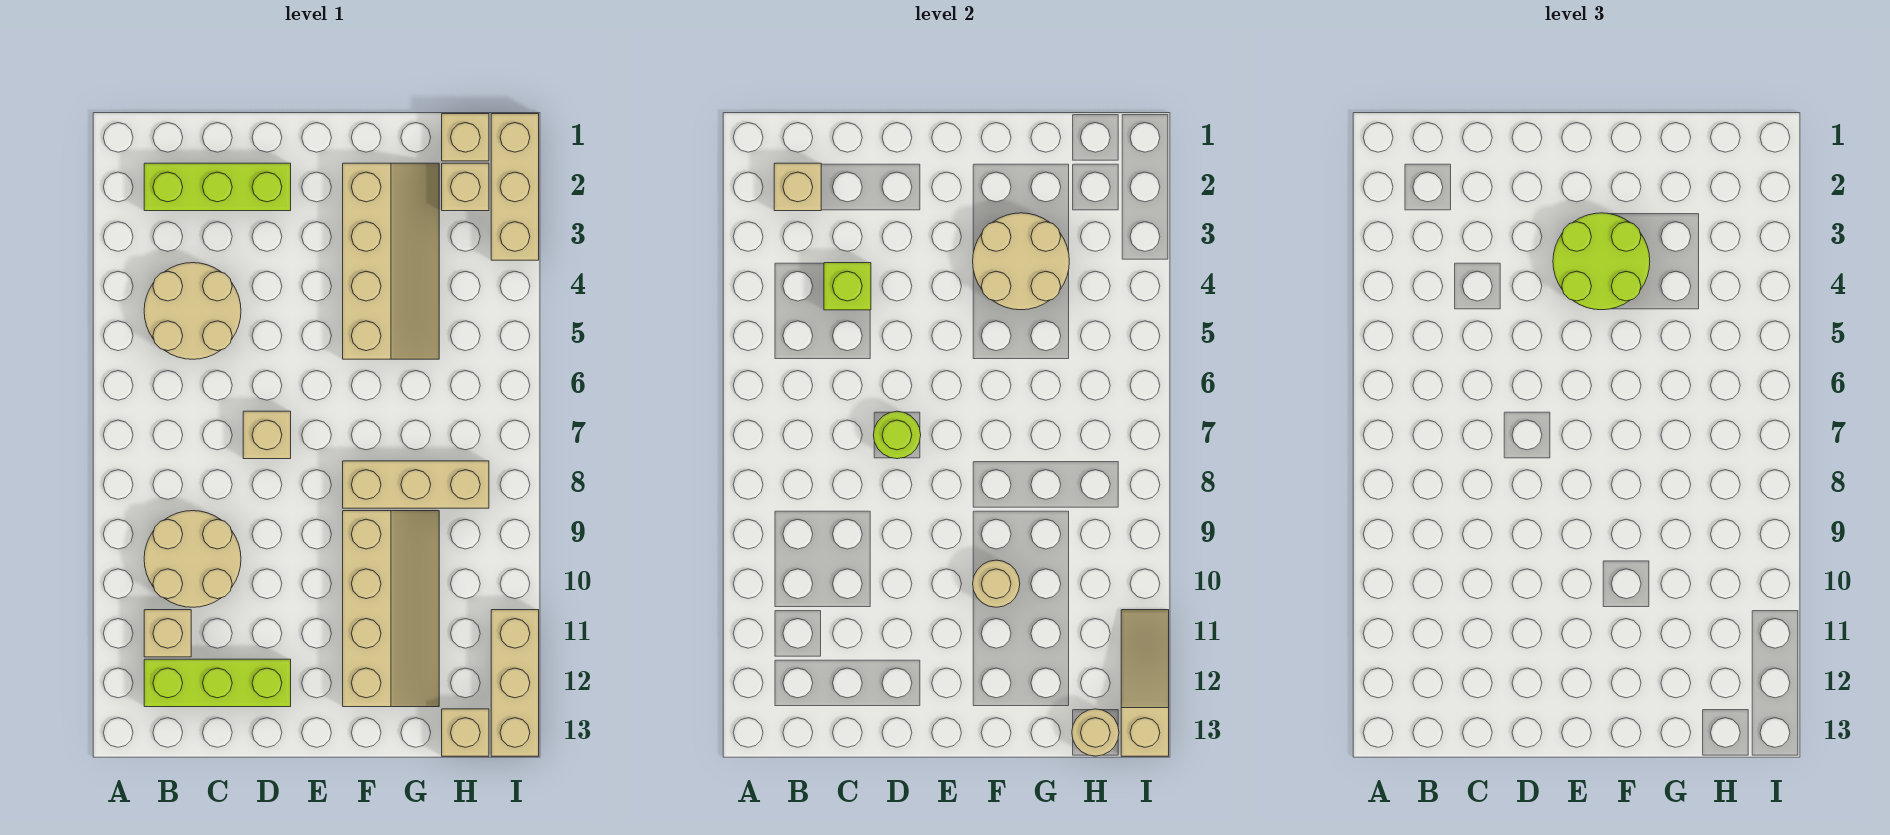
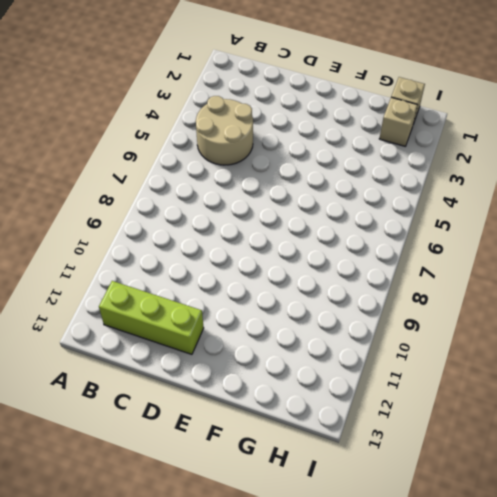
none -> lime brick B2:D2 level 1
none -> tan round brick B9:C10 level 1
none -> tan brick B11 level 1

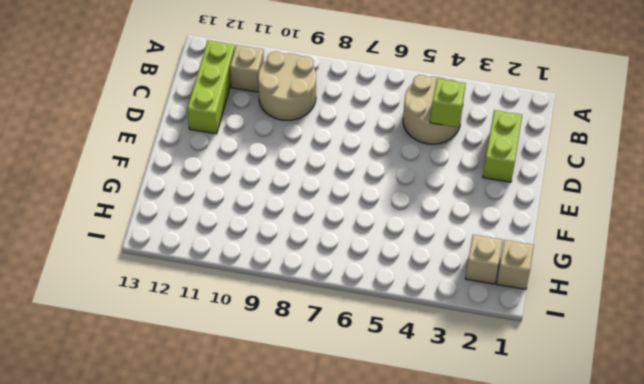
lime brick C2:D2 level 1 -> lime brick B2:D2 level 1
none -> tan brick D7 level 1
none -> tan slope F2:G5 level 1 top F
none -> tan brick F8:H8 level 1

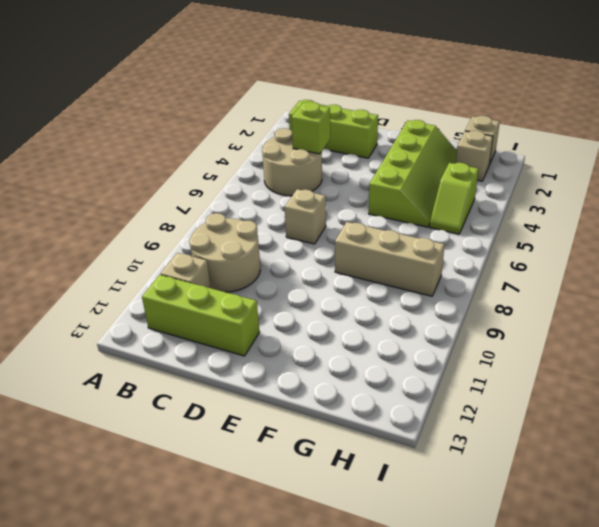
lime slope F2:G5 level 1 top F -> tan slope F2:G5 level 1 top F
lime slope H4:H5 level 1 top 4 -> none
none -> tan slope F9:G12 level 1 top F
none -> tan brick H13 level 1
none -> tan brick I1:I3 level 1

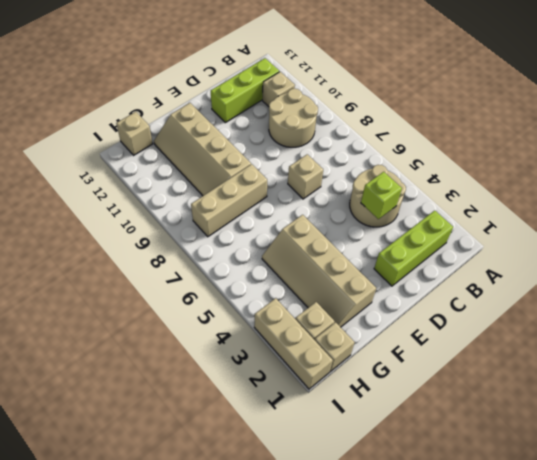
none -> tan brick I11:I13 level 1
none -> tan brick B2 level 2
none -> lime round brick D7 level 2

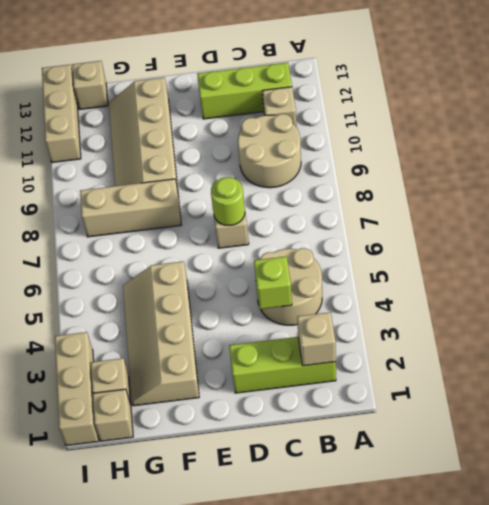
none -> tan round brick F3:G4 level 2
none -> tan round brick F10 level 2
none -> tan round brick H13 level 2

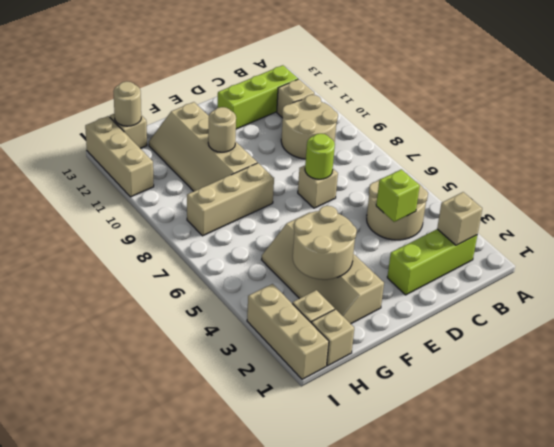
none -> tan slope I11:I13 level 2 top 13
none -> lime round brick E3:F4 level 3

